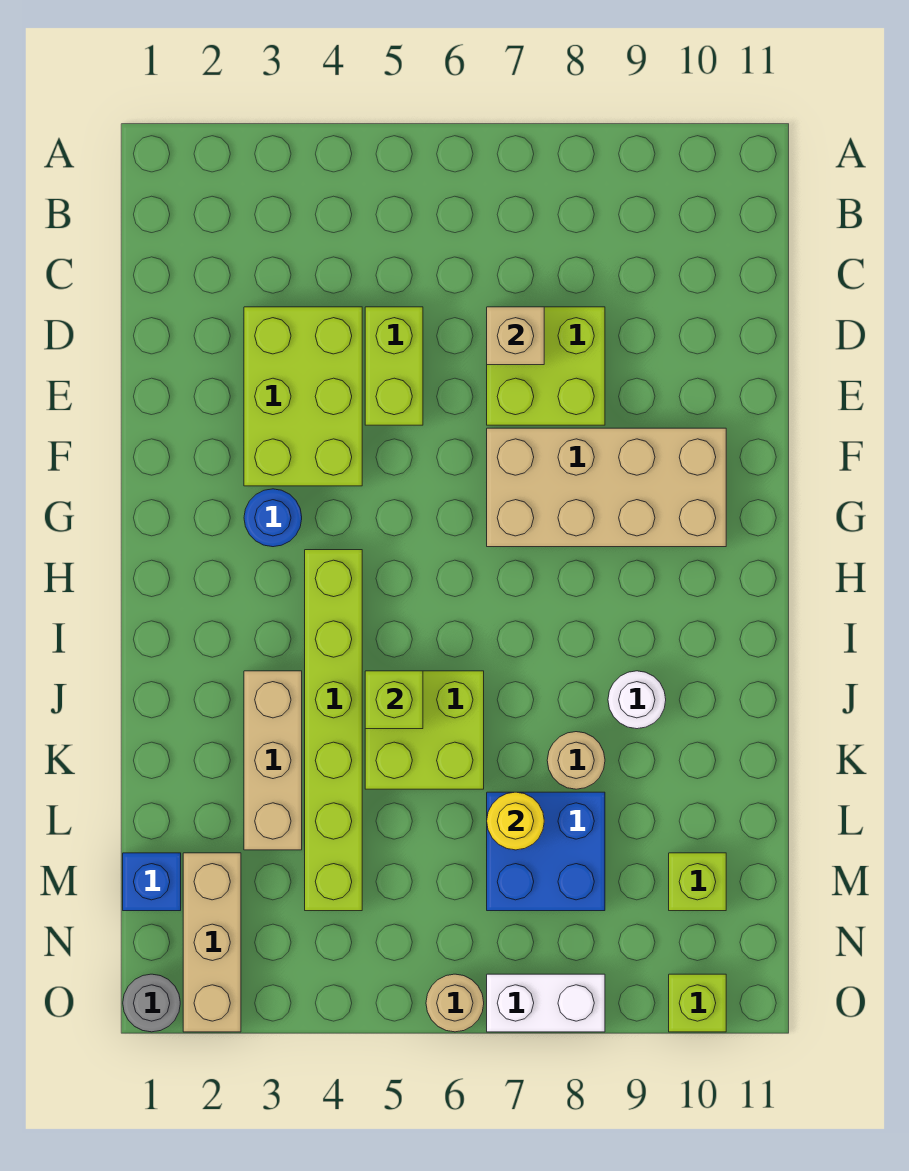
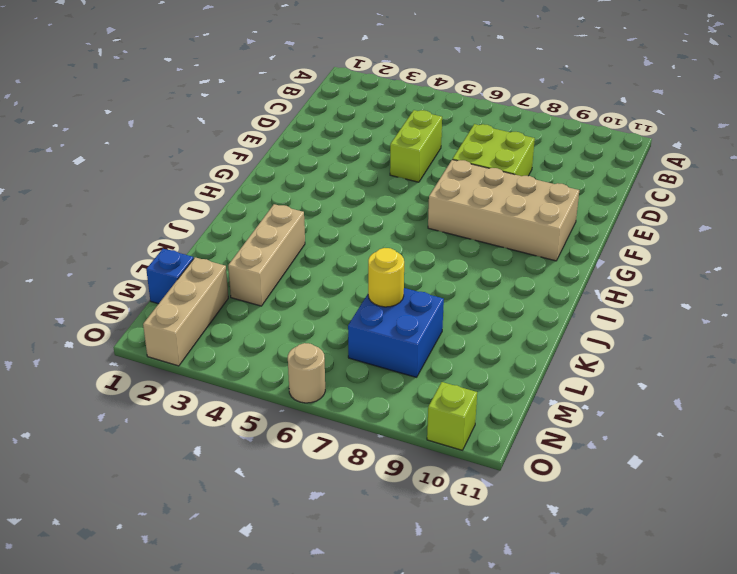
none -> lime brick D3:F4 level 1
none -> blue round brick G3 level 1
none -> lime brick H4:M4 level 1

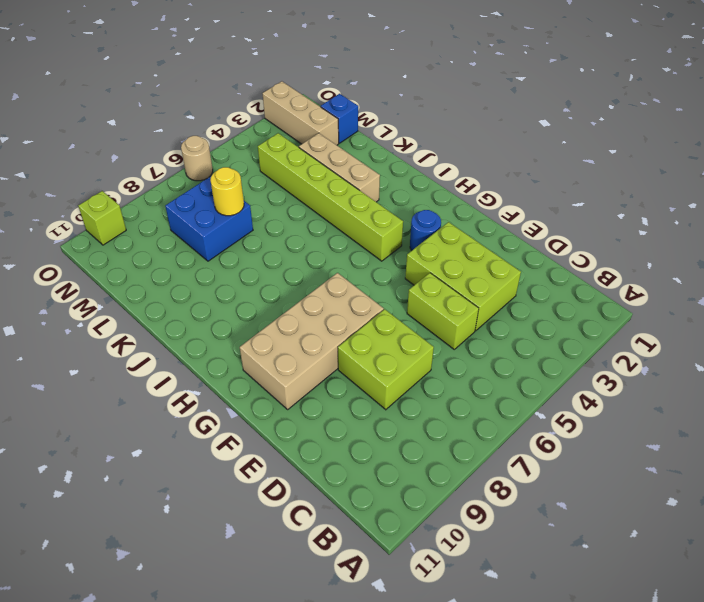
none -> lime brick J5:K6 level 1
none -> white round brick J9 level 1
none -> tan round brick K8 level 1

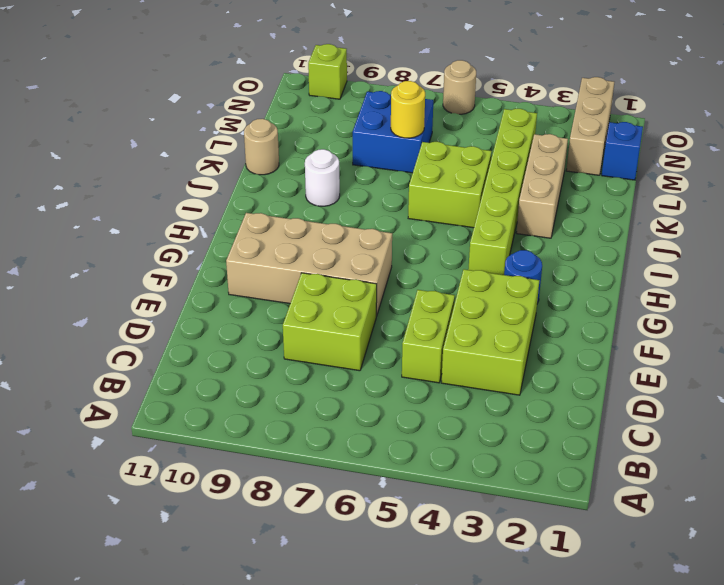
tan round brick K11 level 1 -> tan round brick K8 level 1
none -> lime brick M10 level 1
none -> grey round brick O1 level 1
none -> white brick O7:O8 level 1

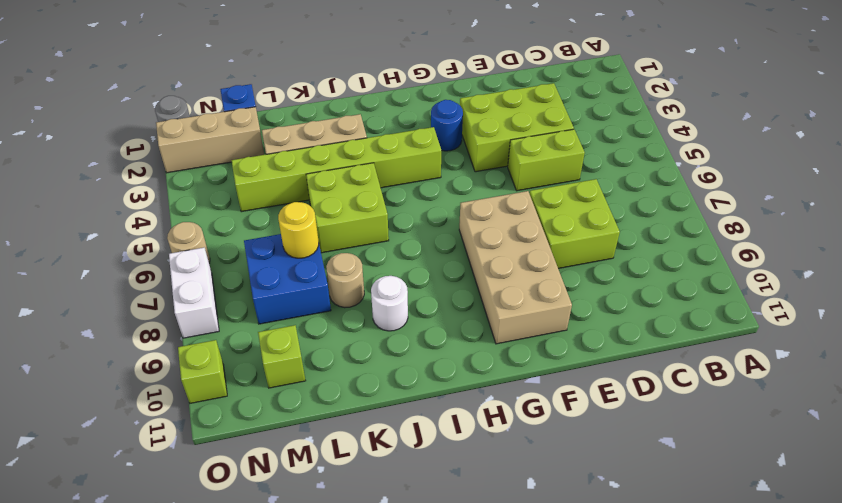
none -> tan brick D7 level 2
none -> lime brick J5 level 2

